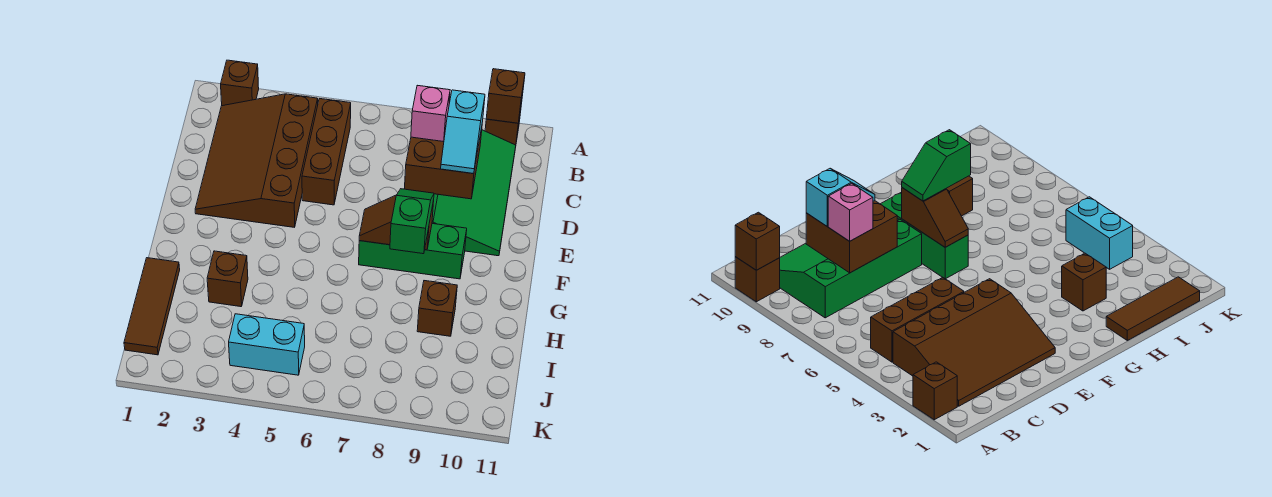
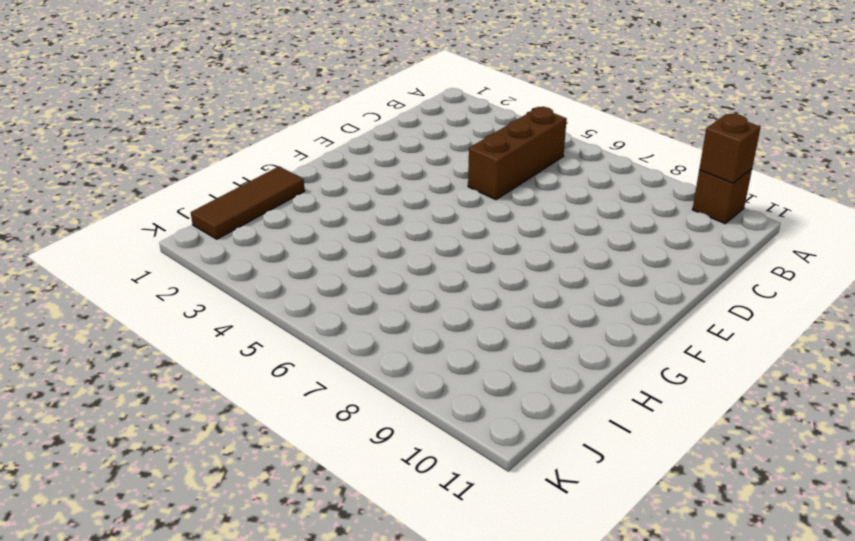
none -> brown brick A2 level 1
none -> brown slope B2:E4 level 1 top 4
none -> green slope B8:E10 level 1 top 8

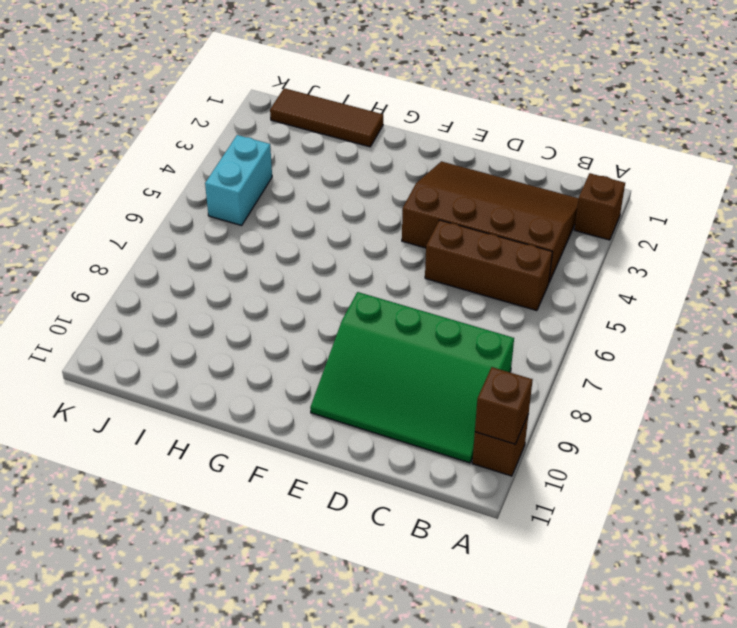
none -> green brick F7:F9 level 1
none -> brown brick H3 level 1
none -> brown brick H9 level 1

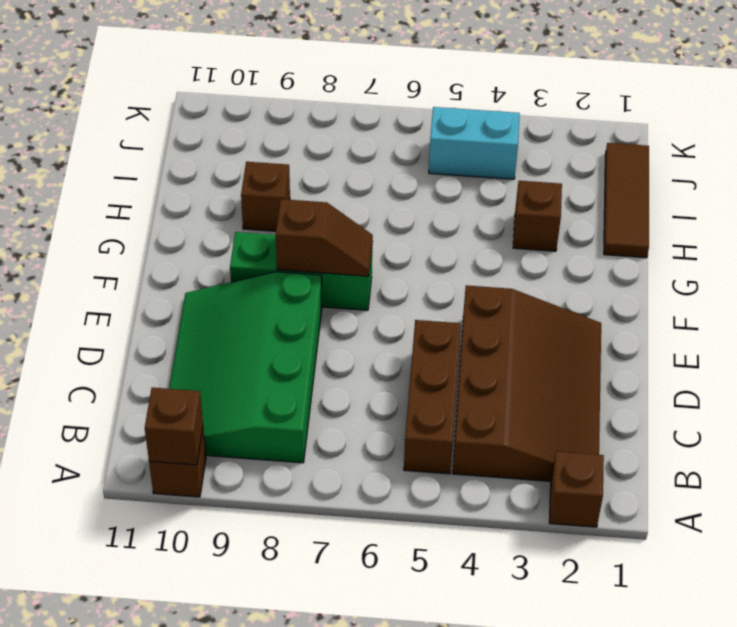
none -> brown brick C8:D9 level 2
none -> pink brick C8 level 3
none -> cyan slope C9:D9 level 3 top C

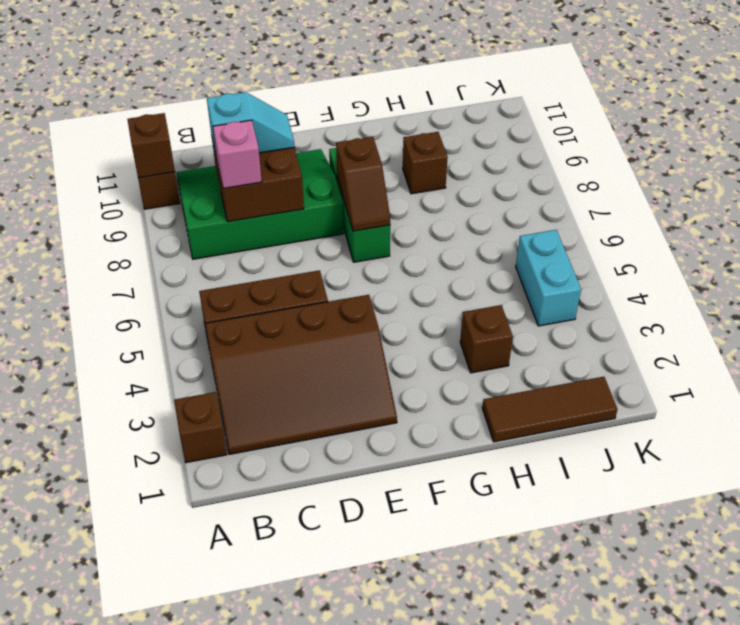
none -> green slope F8:G8 level 3 top G

